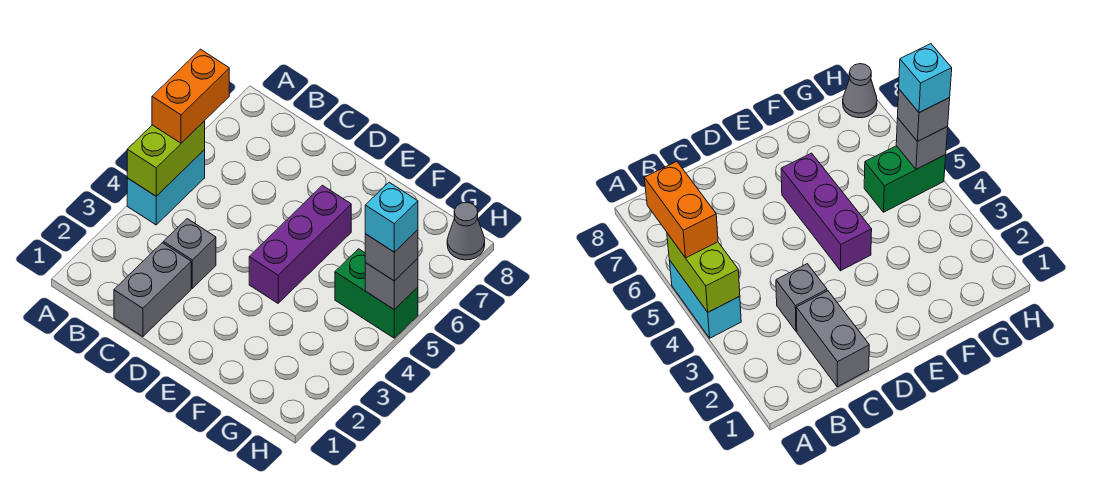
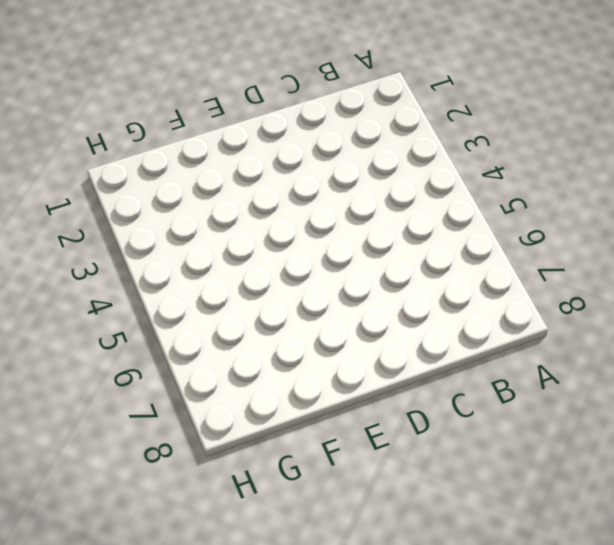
none -> cyan brick A4:A5 level 1
none -> grey brick C1:C2 level 1

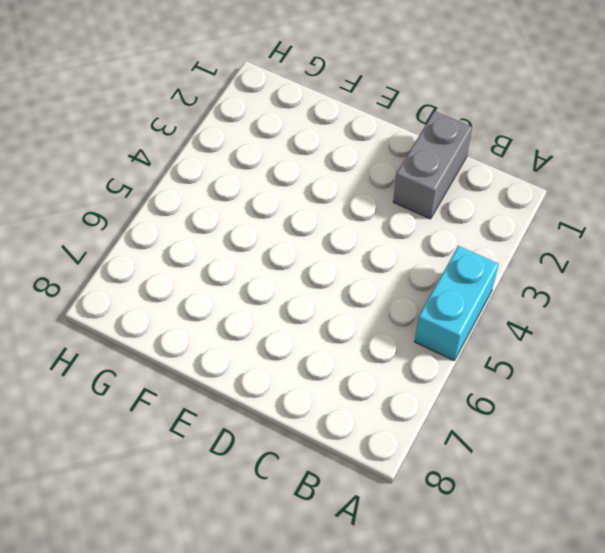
none -> grey brick C3 level 1
none -> purple brick E4:E6 level 1

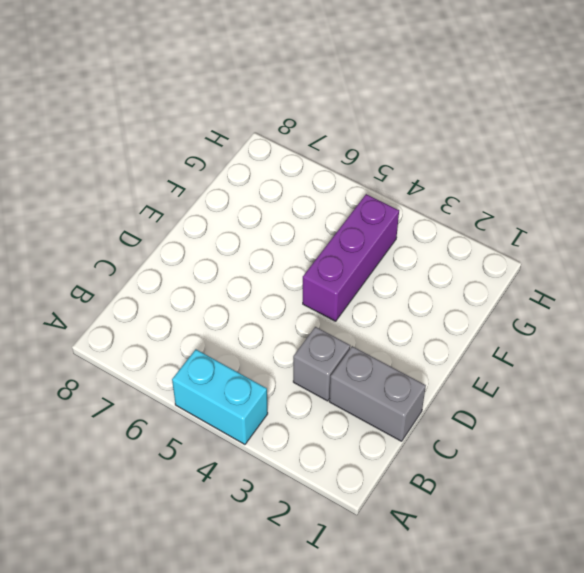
purple brick E4:G4 level 1 -> purple brick E4:E6 level 1
none -> green brick G5:H5 level 1
none -> grey cone H8 level 1

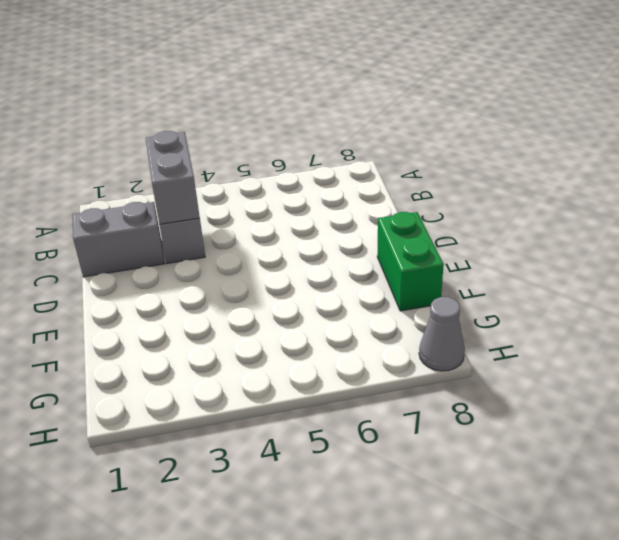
grey brick B3:C3 level 2 -> none
green brick E8:F8 level 1 -> green brick G5:H5 level 1
none -> cyan brick A4:A5 level 1
none -> purple brick E4:E6 level 1

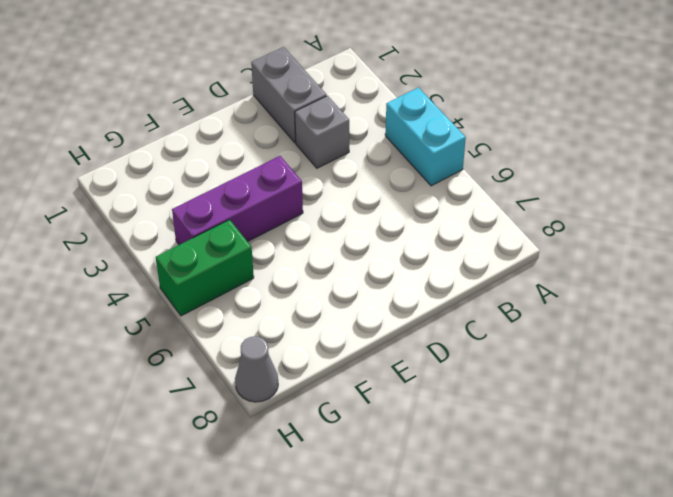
purple brick E4:G4 level 1 -> purple brick E4:E6 level 1
none -> lime brick A4:A5 level 2
none -> grey brick H5 level 2

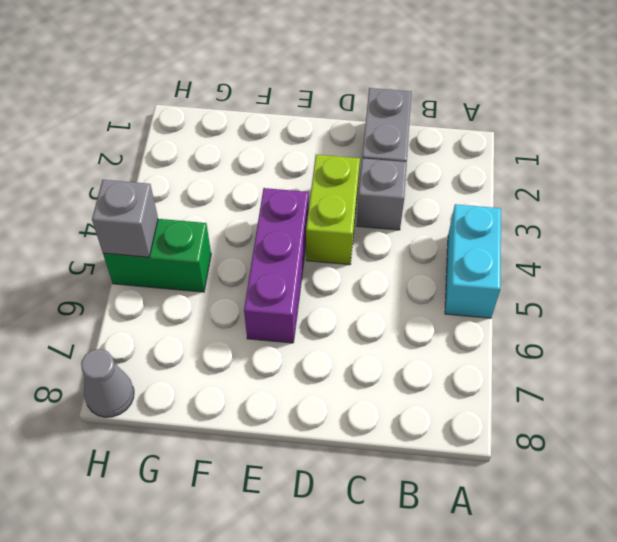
lime brick D3:D4 level 1 -> lime brick A4:A5 level 2
none -> orange brick A5:A6 level 3
none -> grey brick H5 level 3

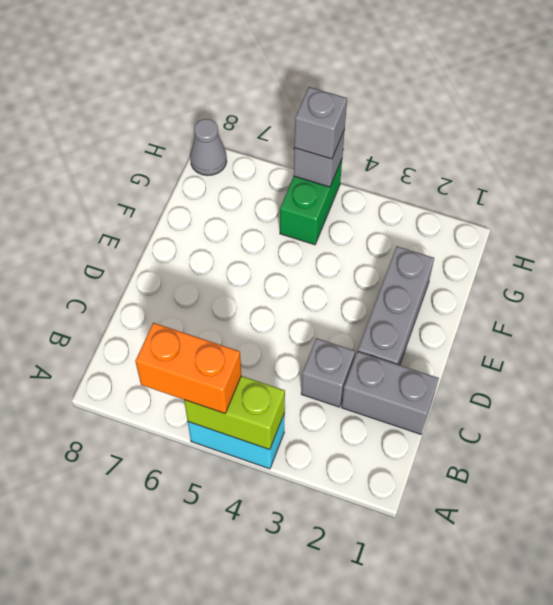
grey brick D2:F2 level 1 -> none
none -> purple brick E4:E6 level 1
none -> cyan brick H5 level 4

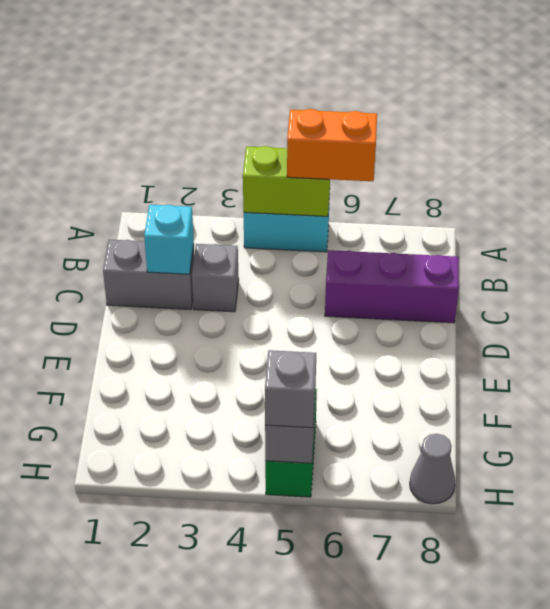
cyan brick C2 level 2 -> cyan brick H5 level 4
purple brick C6:C8 level 1 -> purple brick E4:E6 level 1

